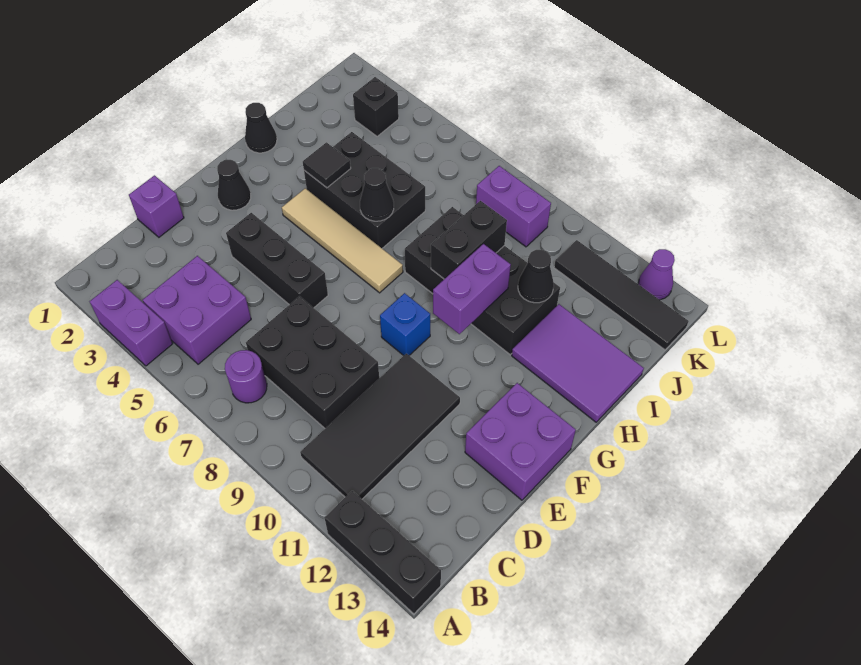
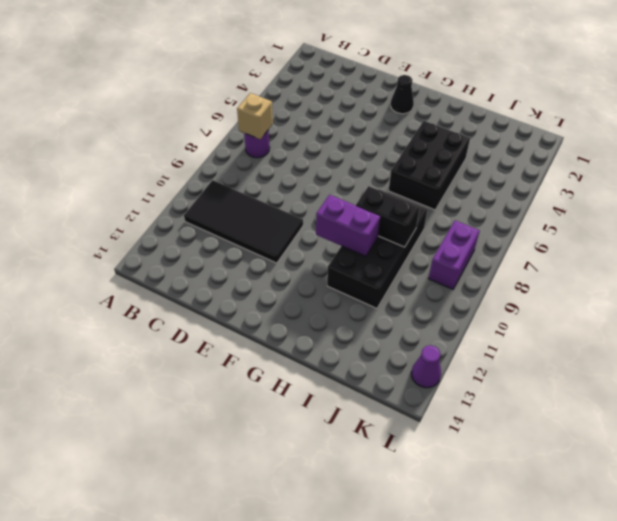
tan brick B7 level 2 -> none
none -> purple brick A3:A4 level 1
none -> black brick A12:A14 level 1
none -> purple brick B4:C5 level 1

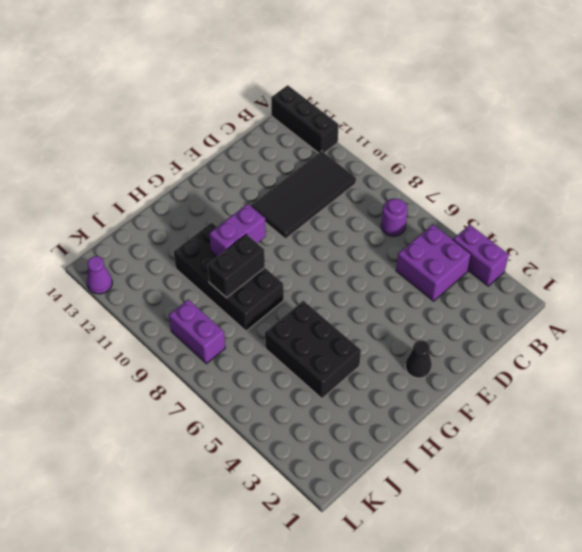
none -> black brick C7:D9 level 1
none -> purple brick D1 level 1
none -> black brick E4:E6 level 1

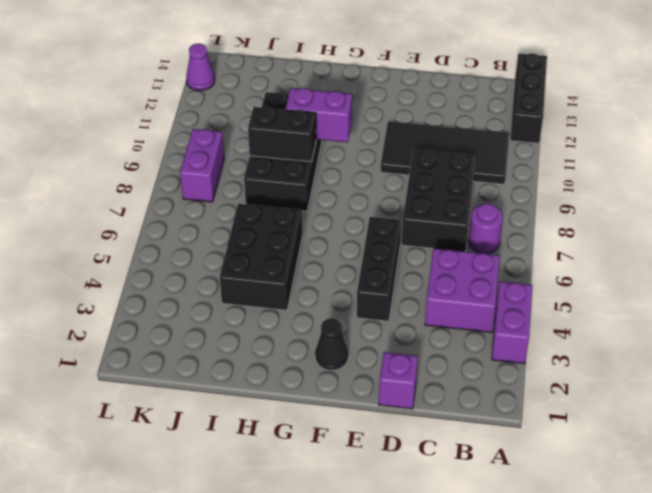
none -> purple brick E13:F14 level 1
none -> blue brick F9 level 1
none -> tan tile G4:G7 level 1

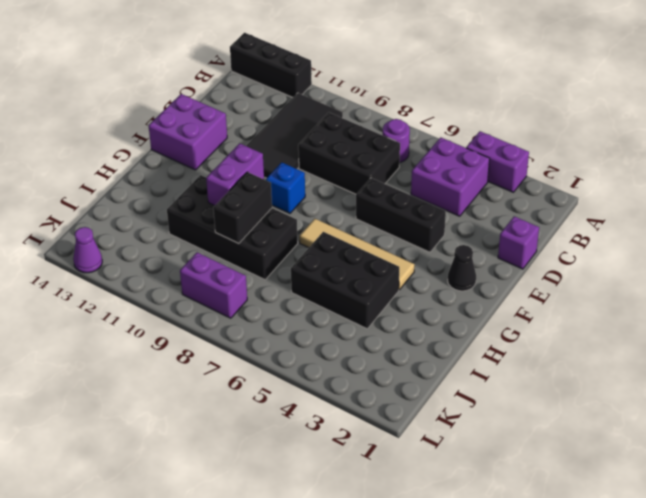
none -> black cone H1 level 1
none -> purple tile H12:I14 level 1
none -> black brick K3 level 1

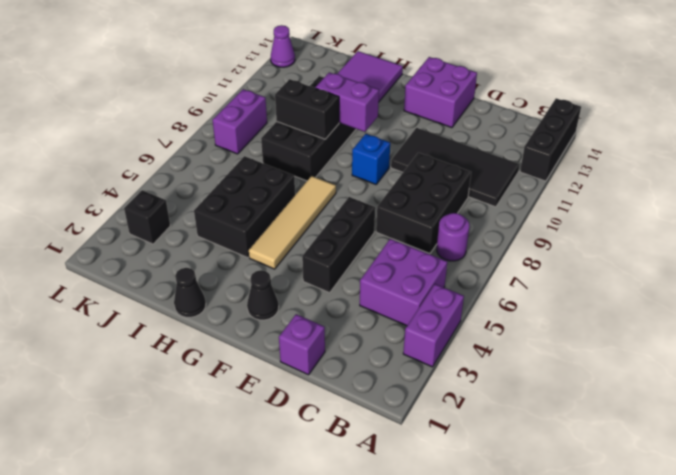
none -> black tile K11:K14 level 1
none -> black tile H4 level 2
none -> black cone H6 level 2

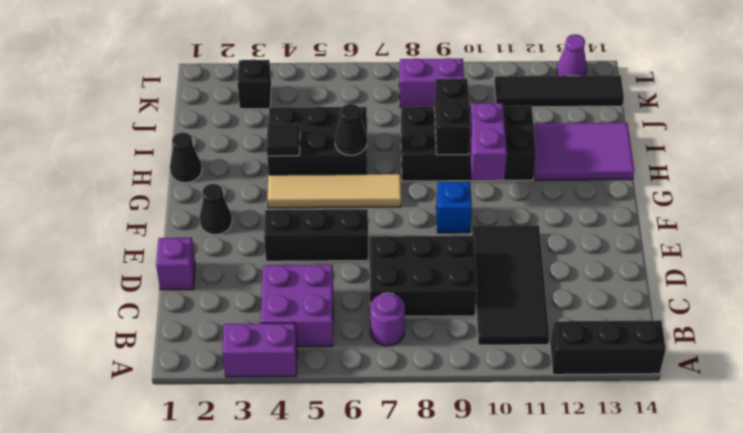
none -> purple brick E13:F14 level 1
none -> black cone I11 level 2

